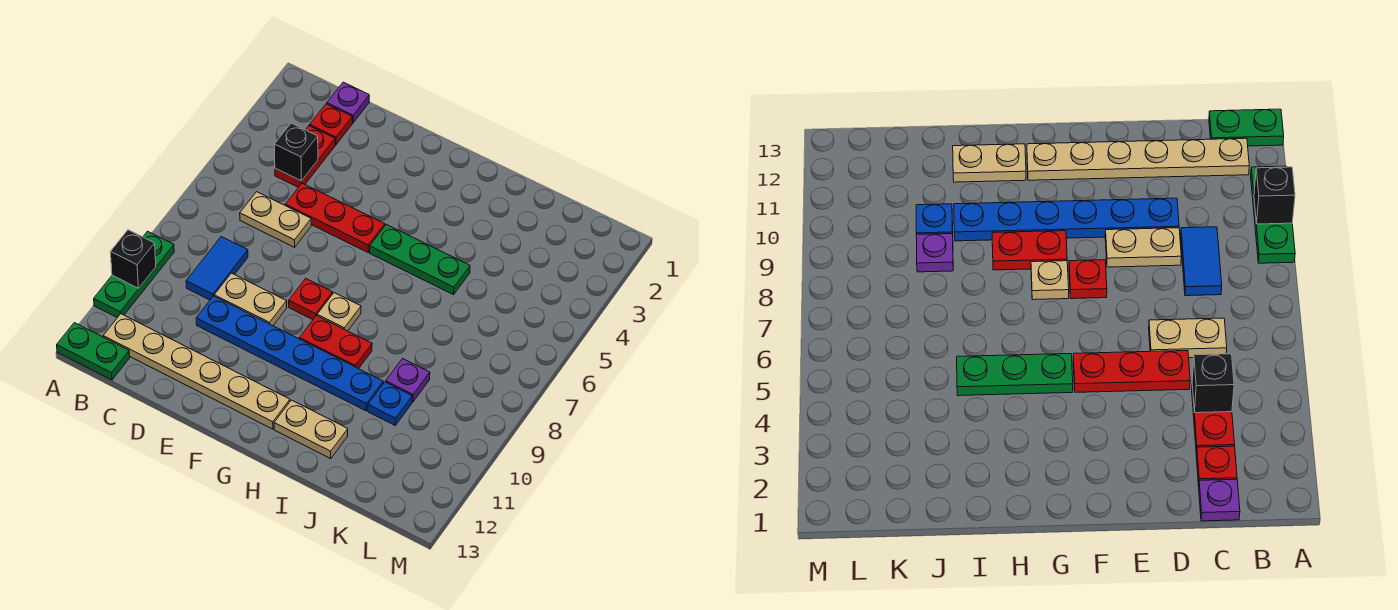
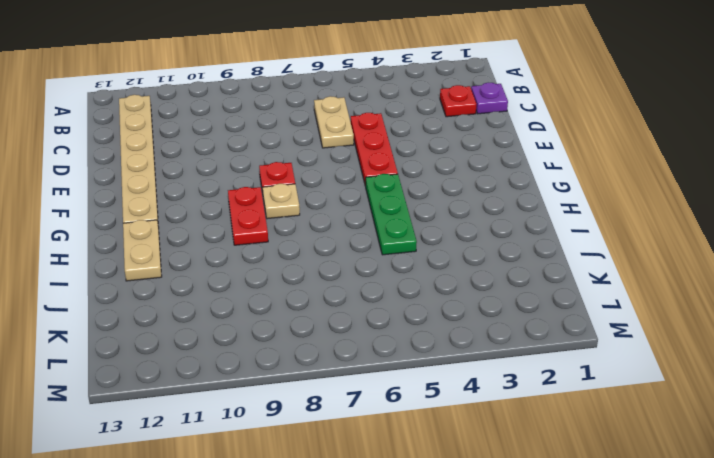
none -> green plate A9:A11 level 1
none -> green plate A13:B13 level 1
none -> red plate C3:C4 level 1

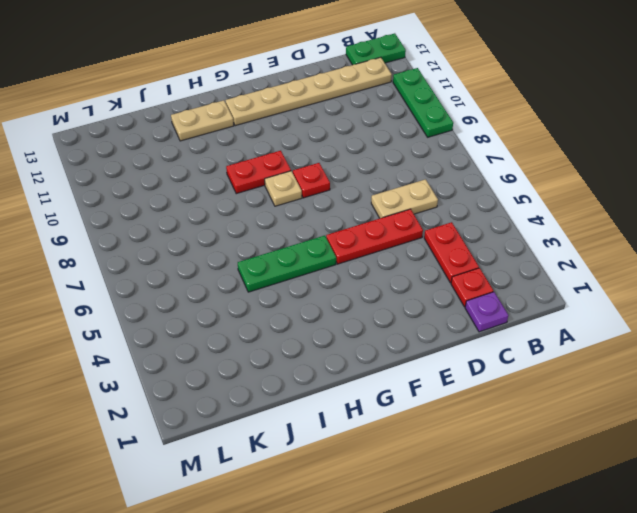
none -> blue tile C8:C9 level 1
none -> tan plate D9:E9 level 1
none -> blue plate D10:I10 level 1

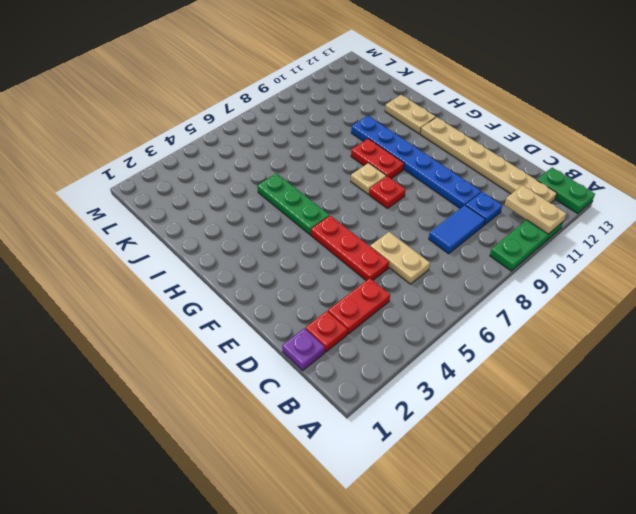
tan plate A11:B11 level 2 -> tan plate D9:E9 level 1
blue plate C10 level 1 -> blue plate J10 level 1
none -> purple plate J9 level 1
none -> black brick A10 level 2
none -> black brick C4 level 2

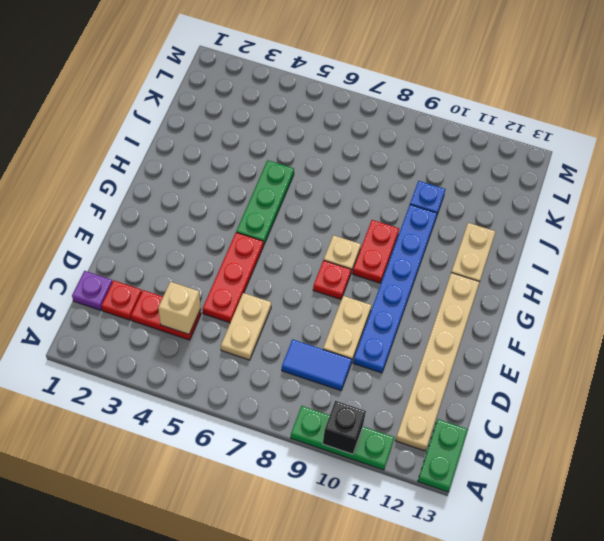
tan brick C4 level 2 -> black brick C4 level 2
none -> purple plate J9 level 1

